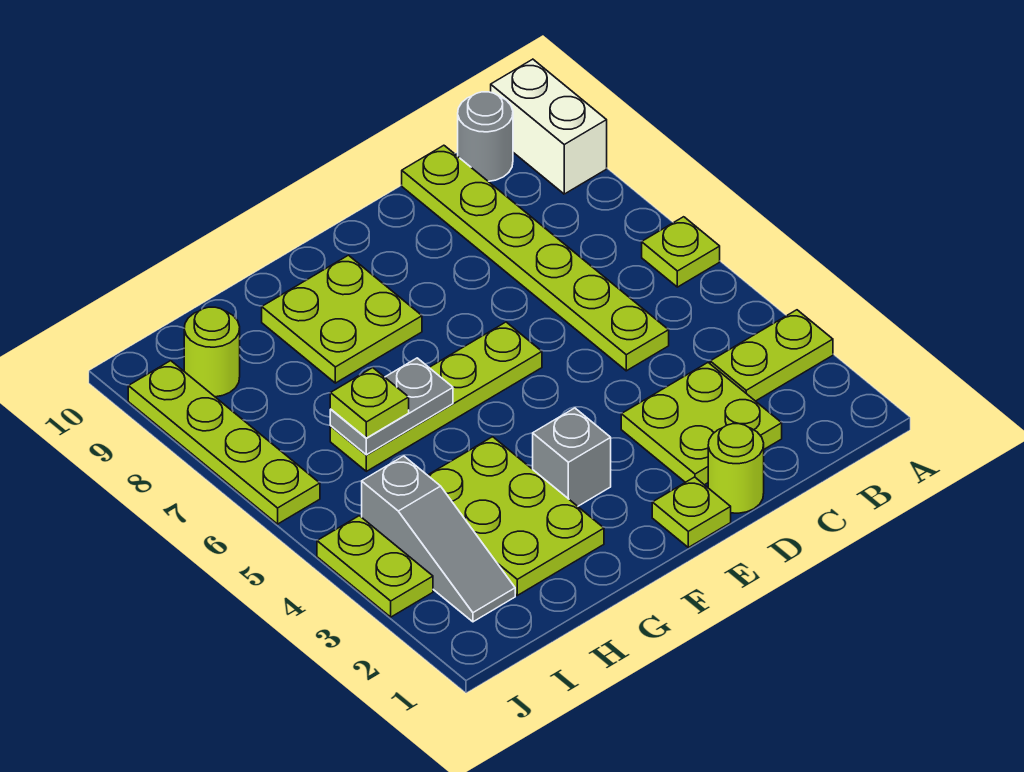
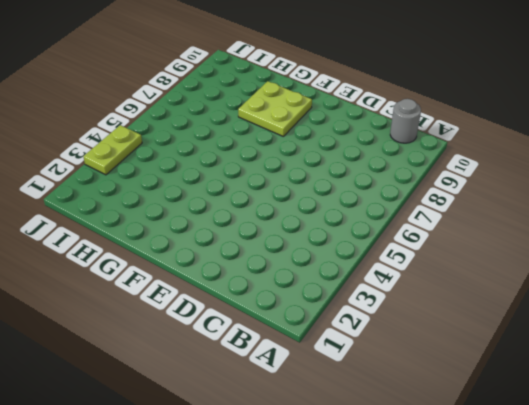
none -> lime plate A3:B3 level 1
none -> lime plate A6 level 1
none -> white brick A9:A10 level 1

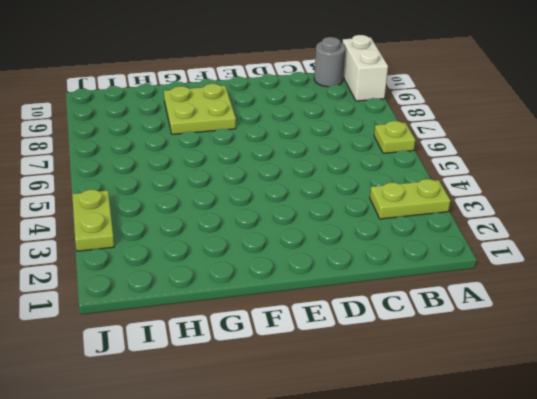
none -> lime plate C2:D3 level 1
none -> lime plate C5:C10 level 1
none -> lime round brick D1 level 1

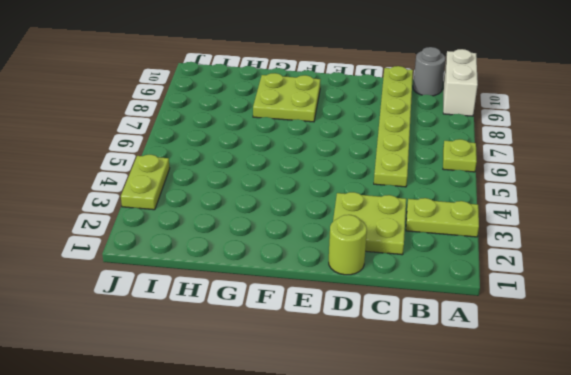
none -> lime plate E1 level 1
none -> lime plate E6:H6 level 1
none -> grey brick F3 level 1

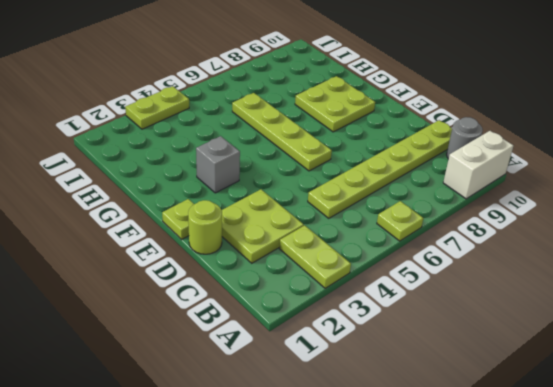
none -> lime plate G2:H4 level 1
none -> grey slope I2:I4 level 1 top 4
none -> lime round brick I9 level 1

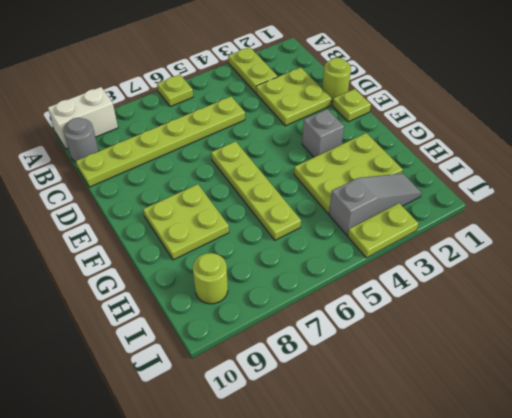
none -> lime plate J6:J9 level 1
none -> grey plate G6:H6 level 2
none -> lime plate H6 level 3

